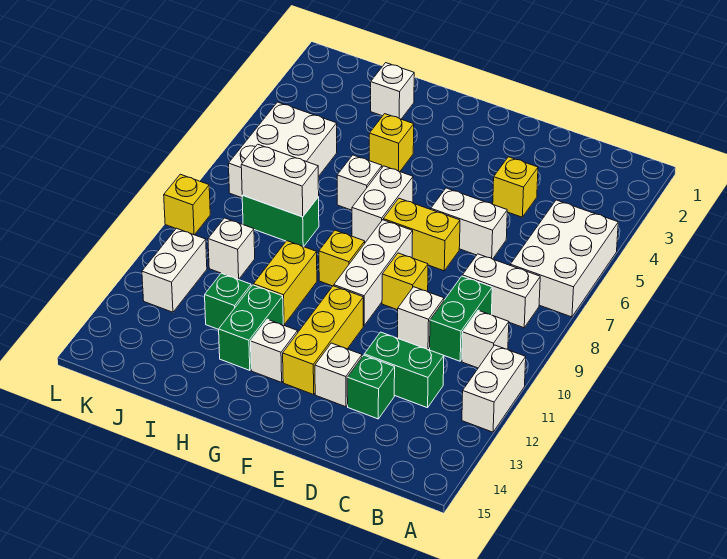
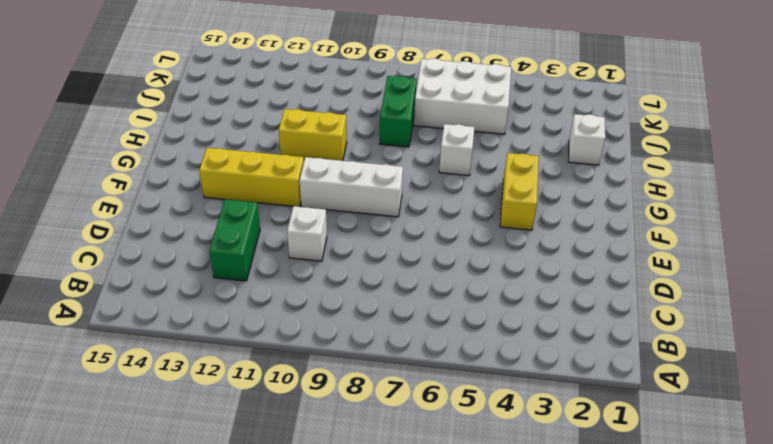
yellow brick F4:G4 level 1 -> yellow brick E7:F7 level 1
none -> white brick A5:B7 level 1
none -> white brick A11:A12 level 1
none -> white brick B8:C8 level 1
none -> white brick B10 level 1

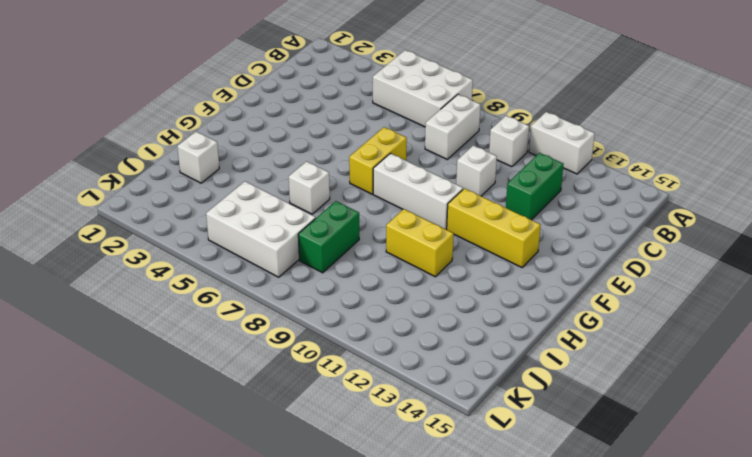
none -> green brick C9:C10 level 1
none -> yellow brick D4 level 1
none -> white brick D6:E6 level 1
none -> green brick D13 level 1

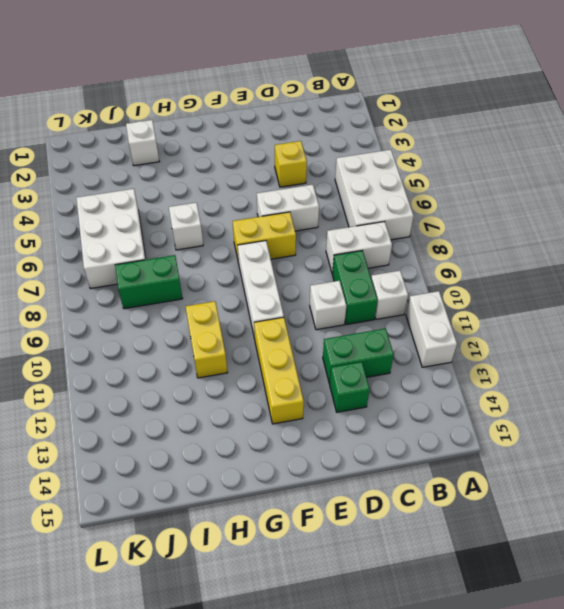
none -> yellow brick E9 level 1
none -> white brick E13 level 1
none -> white brick G6:G7 level 1
none -> yellow brick G9 level 1

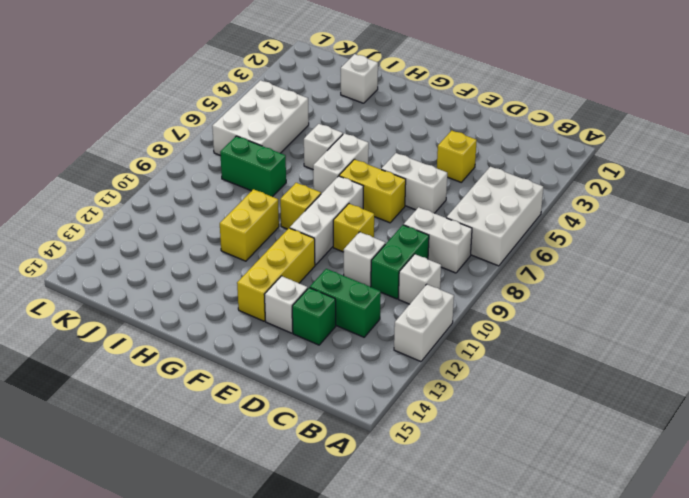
none -> white brick G13 level 1
none -> yellow brick H4 level 1
none -> green brick H12:H13 level 1
none -> green brick I12 level 1

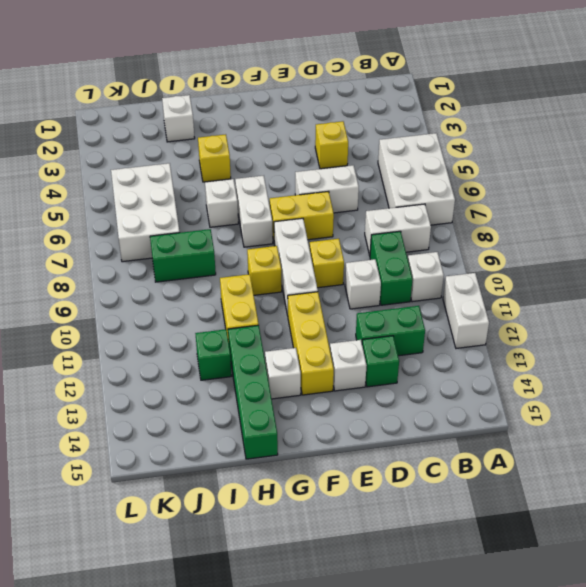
green brick H12:H15 level 1 -> green brick H12:H13 level 1
none -> white brick J10 level 1
none -> white brick K11:K12 level 1
none -> yellow brick L9 level 1
none -> white brick I8:J8 level 2

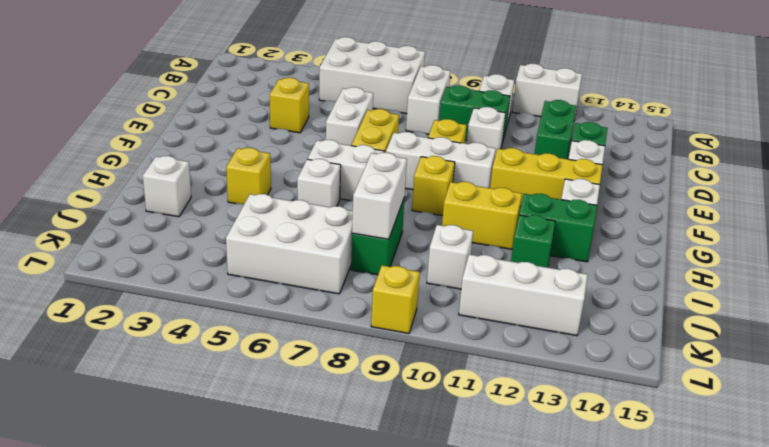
white brick K11:K13 level 1 -> white brick K11:K12 level 1

